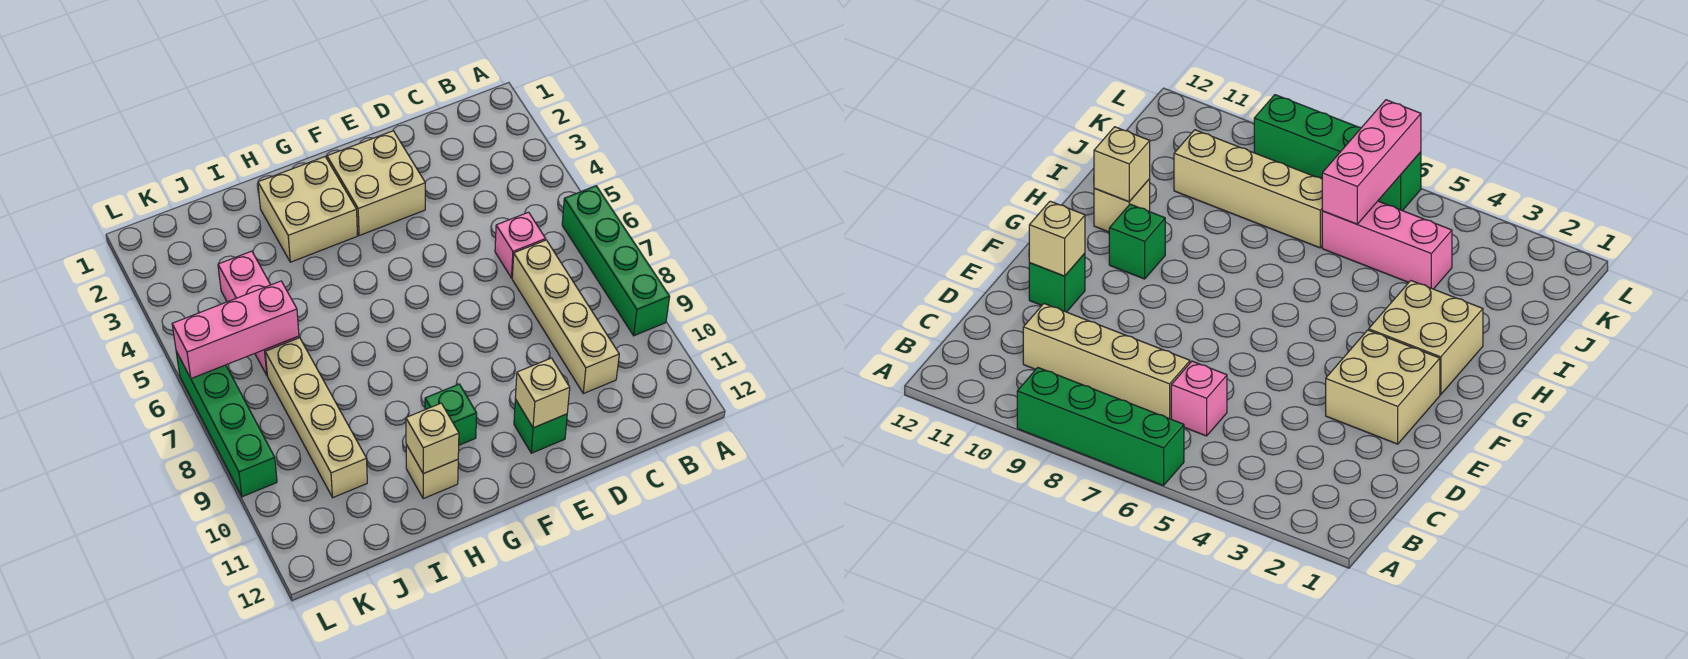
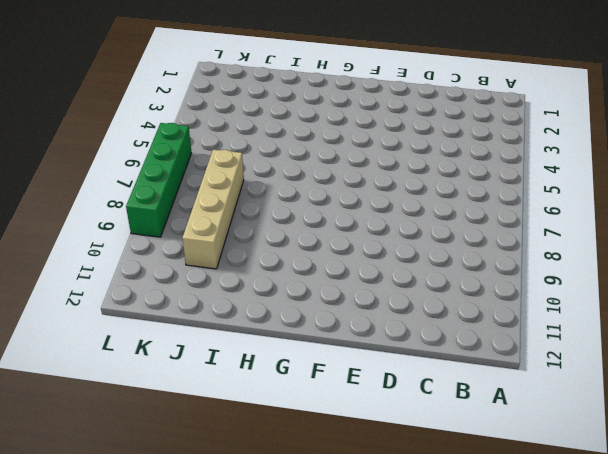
none -> green brick A6:A9 level 1
none -> pink brick C6 level 1
none -> tan brick C7:C10 level 1

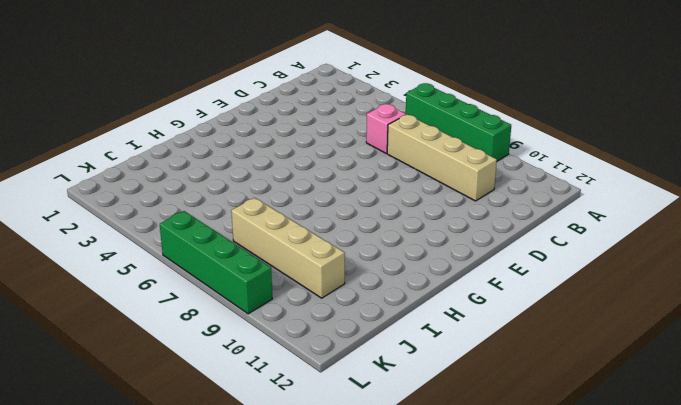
none -> tan brick E2:F3 level 1
none -> green brick E11 level 1
none -> tan brick G2:H3 level 1

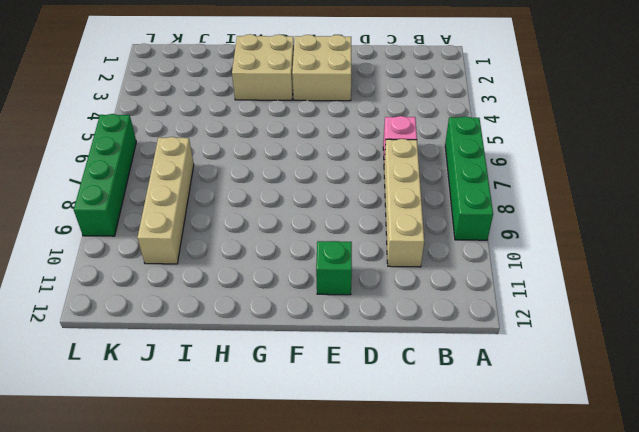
none -> green brick G10 level 1
none -> tan brick H11 level 1
none -> pink brick J4:J6 level 1

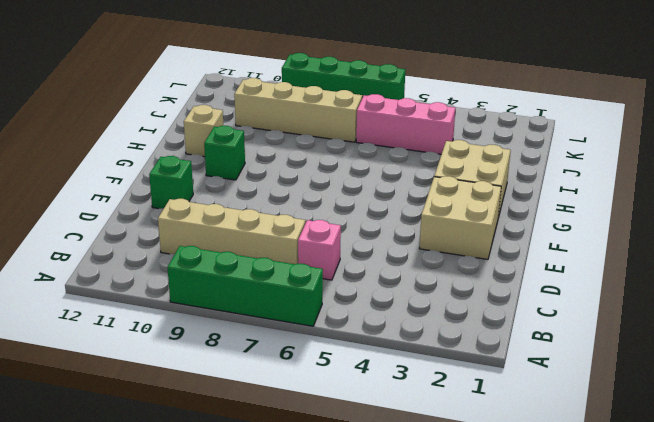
none -> tan brick E11 level 2
none -> tan brick H11 level 2
none -> pink brick J6:L6 level 2

